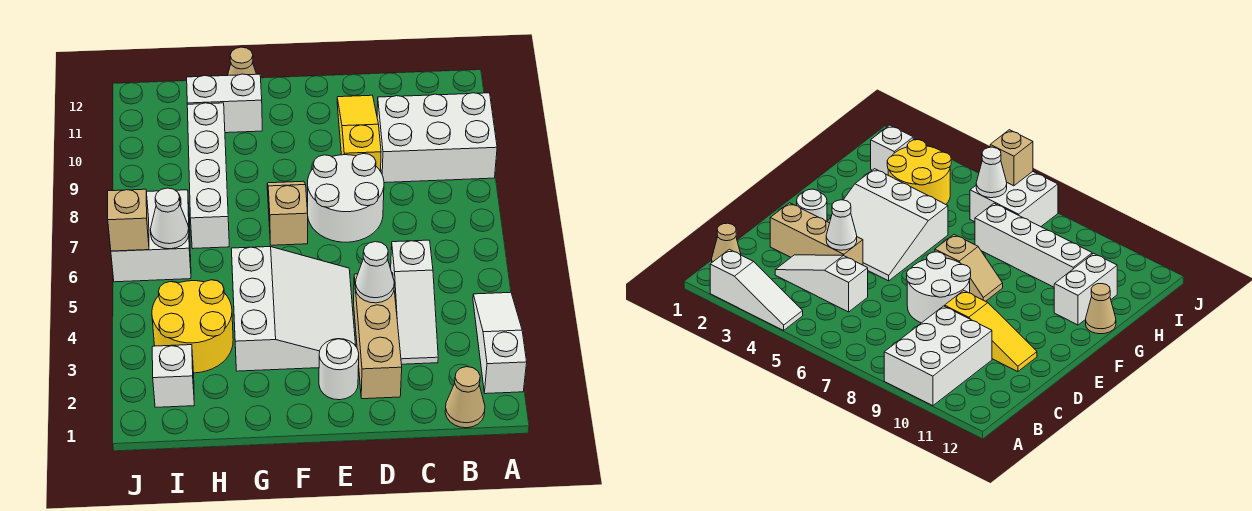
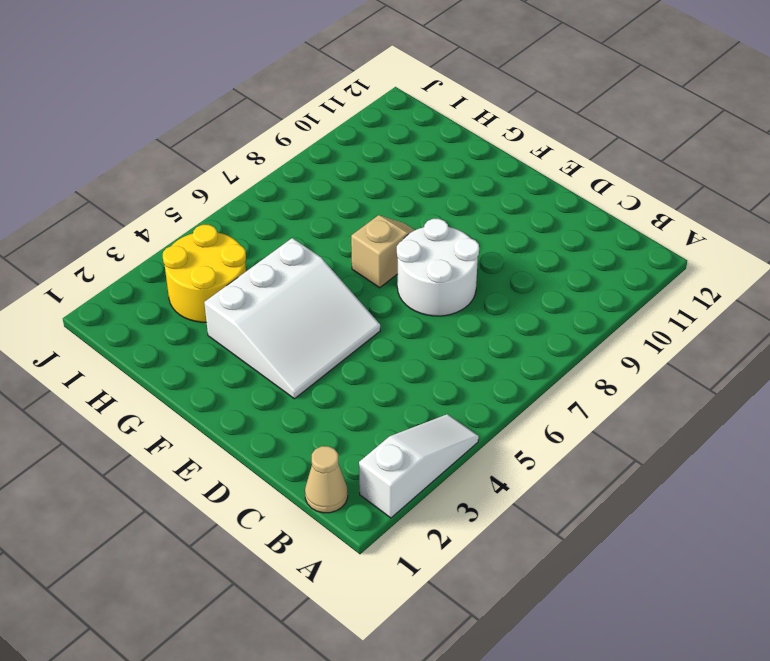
none -> white brick A9:C10 level 1
none -> white slope C3:C5 level 1 top 5
none -> tan brick D2:D4 level 1

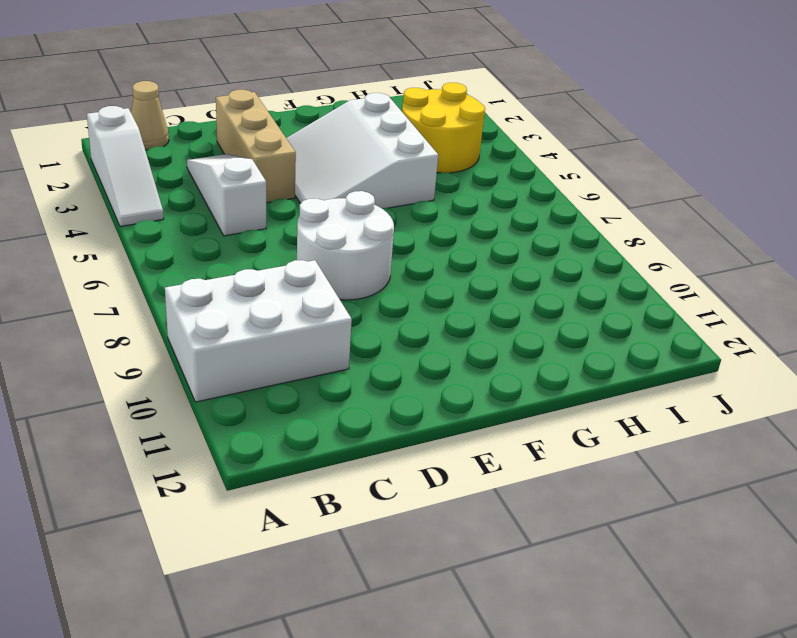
none -> yellow slope D9:D11 level 1 top 9
none -> white round brick E2 level 1
none -> tan slope F7:F8 level 1 top 7

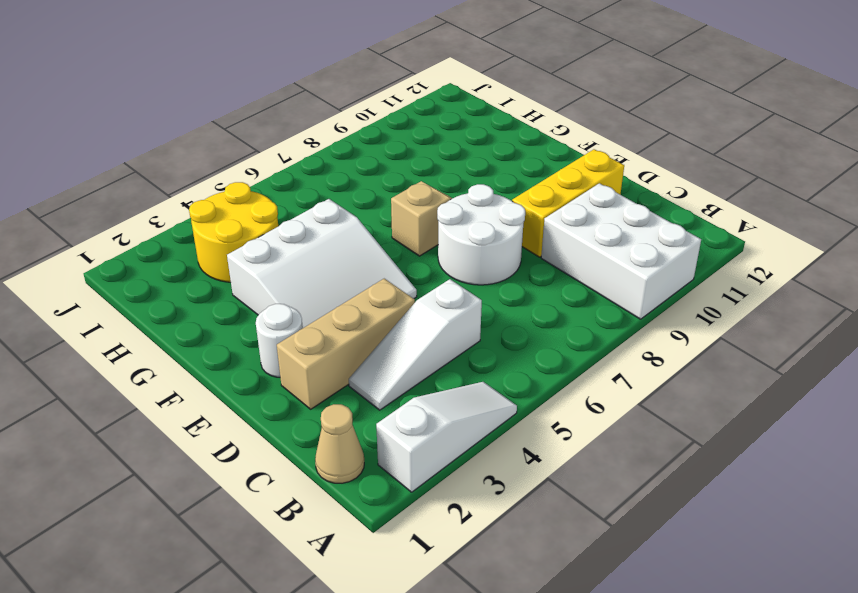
yellow brick D9:D11 level 1 -> yellow slope D9:D11 level 1 top 9
none -> white brick G11:H11 level 1
none -> tan cone G12 level 1
none -> white brick H7:H10 level 1

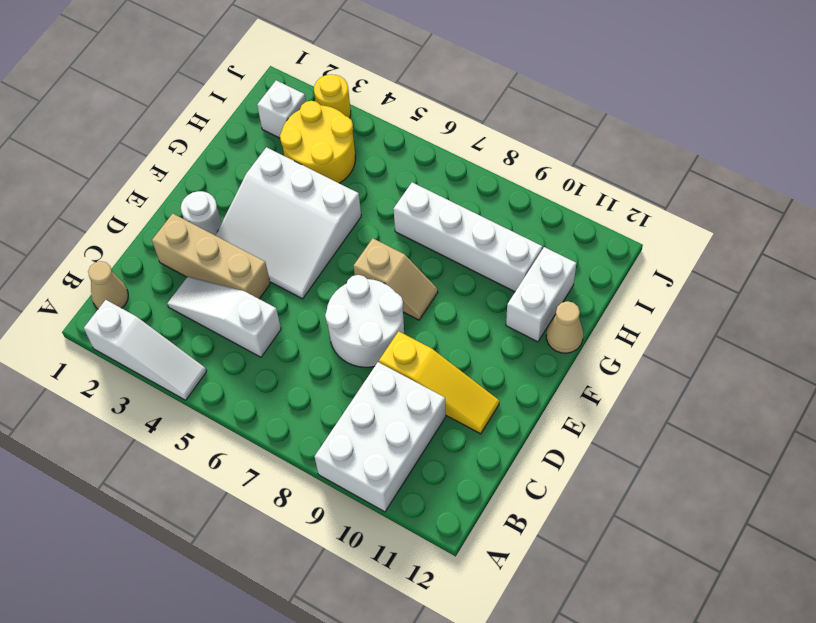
yellow round brick J3 level 1 -> none
none -> white brick I6:J7 level 1
none -> white cone D4 level 2
none -> white cone I6 level 2

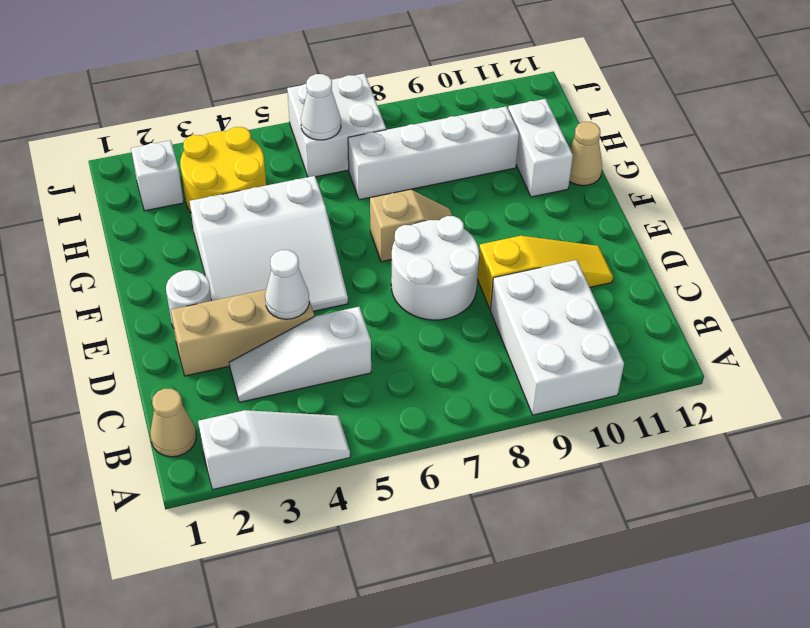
none -> tan brick J6 level 2

